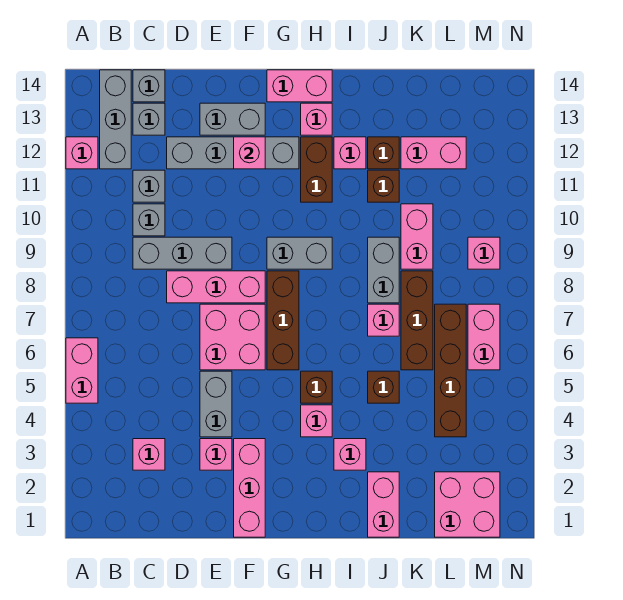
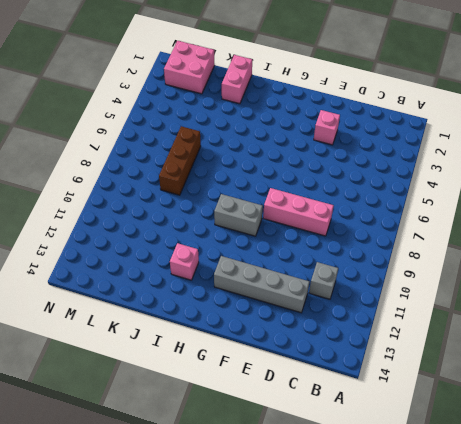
none -> pink brick A5:A6 level 1
none -> pink brick A12 level 1
none -> grey brick B12:B14 level 1
none -> pink brick C3 level 1

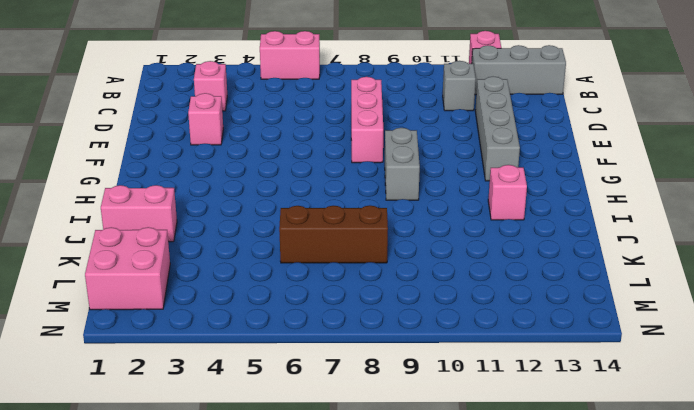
none -> grey brick C9:E9 level 1
none -> grey brick C10 level 1
none -> grey brick C13 level 1
none -> grey brick C14 level 1

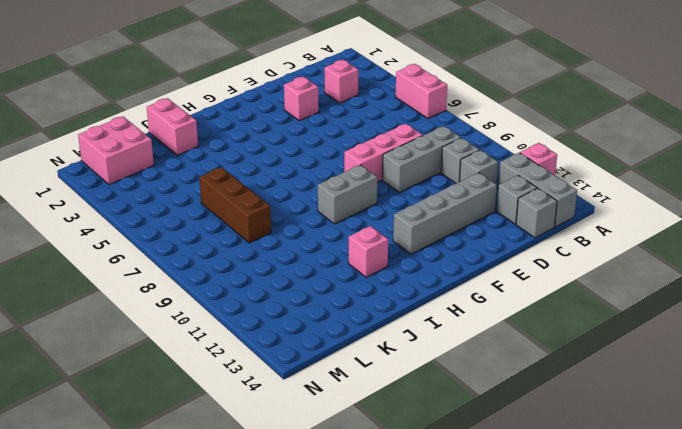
none -> grey brick E4:E5 level 1
none -> pink brick E6:F7 level 1
none -> grey brick E13:F13 level 1
none -> pink brick F1:F3 level 1

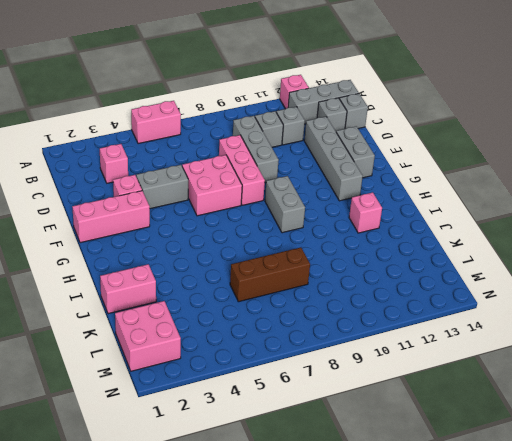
none -> brown brick G6:G8 level 1
none -> pink brick G14:H14 level 1
none -> pink brick H4 level 1
none -> brown brick H5 level 1

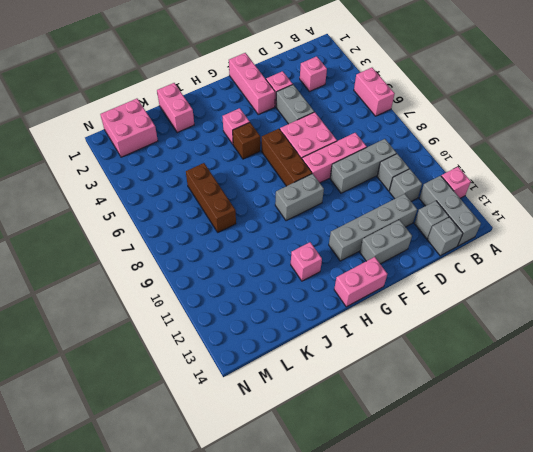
none -> brown brick H11:H12 level 1
none -> pink brick H13 level 1
none -> pink brick I3 level 1
none -> brown brick J5 level 1

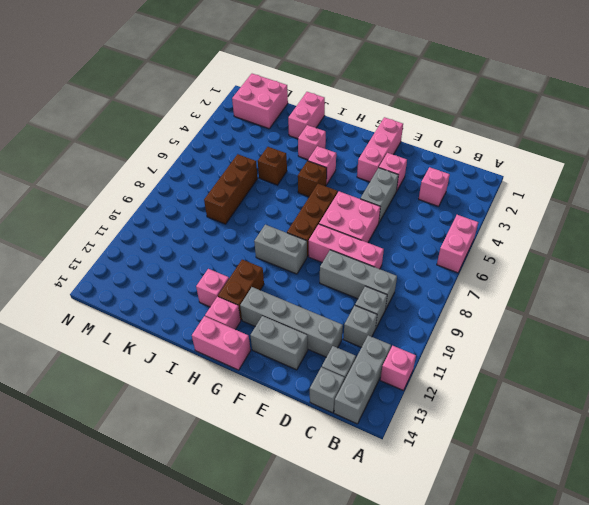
none -> pink brick J7 level 1
none -> grey brick J8:J9 level 1
none -> brown brick J11 level 1
none -> brown brick J12 level 1

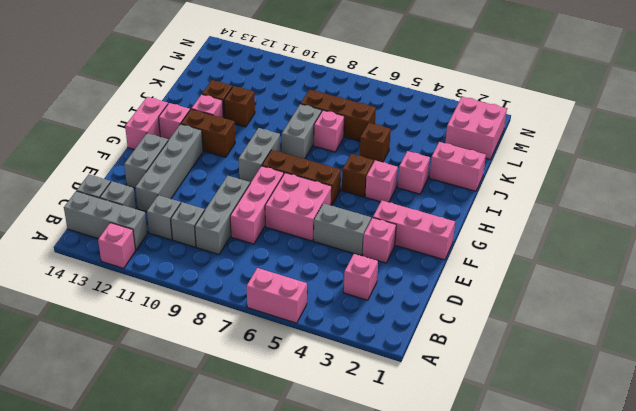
grey brick I8:J8 level 1 -> grey brick J8:J9 level 1
none -> pink brick K9:K10 level 1
none -> pink brick K12:L12 level 1
none -> brown brick L4:L7 level 1
none -> pink brick M6:M7 level 1

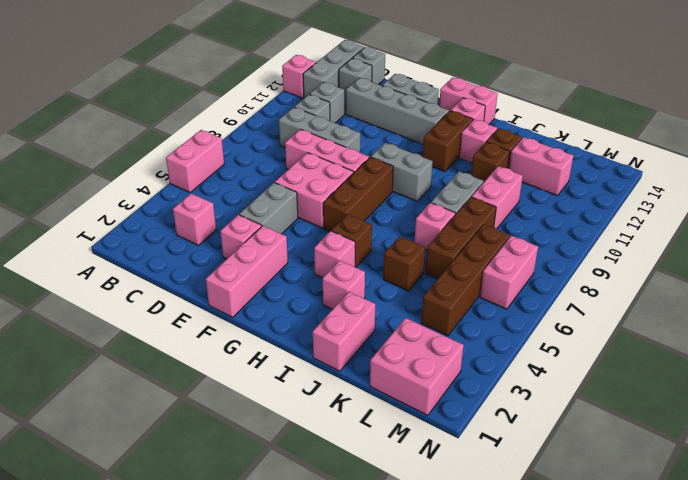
none -> pink brick M9 level 1
none -> pink brick F12 level 2

